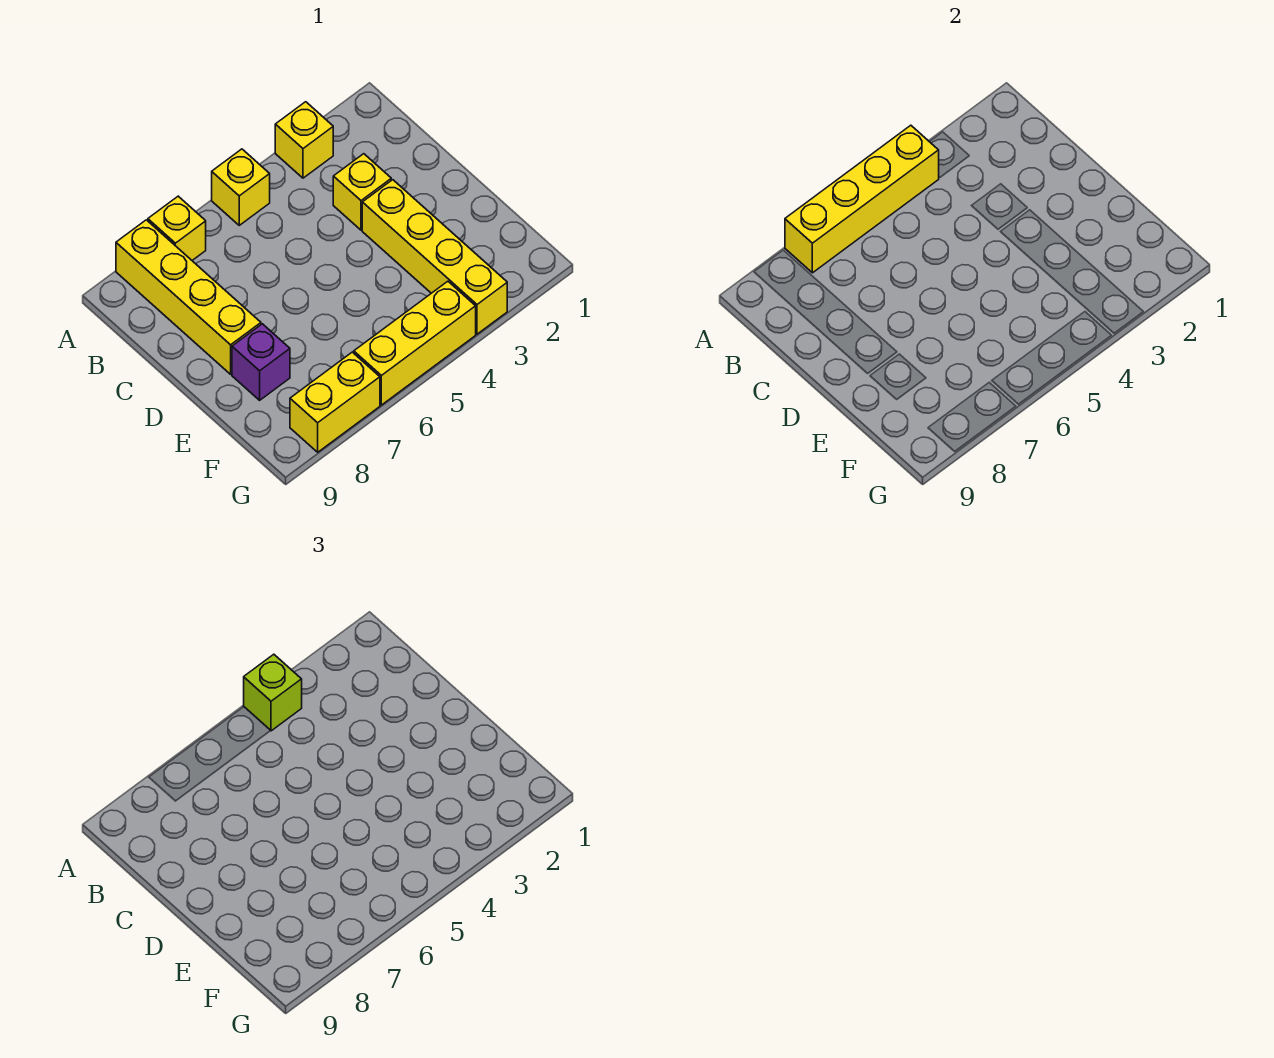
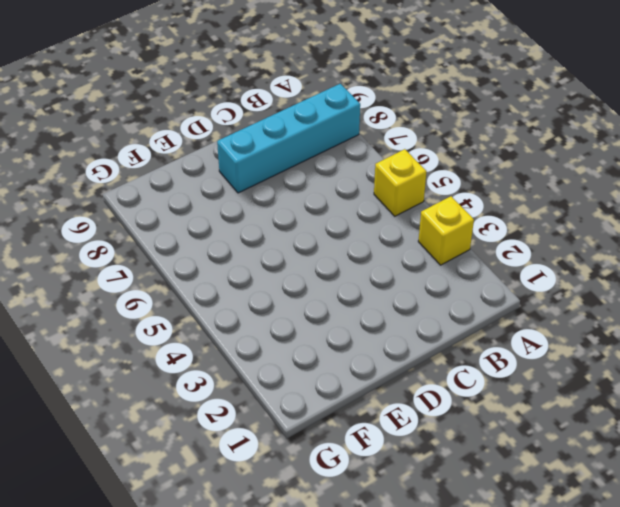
cyan brick A8:D8 level 1 -> yellow brick A8:D8 level 1
none -> yellow brick A7 level 1
none -> yellow brick C3 level 1

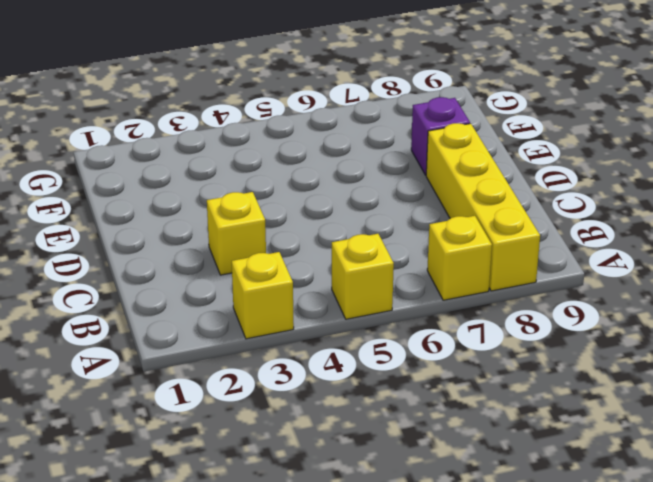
none -> yellow brick D3:G3 level 1
none -> yellow brick G4:G6 level 1

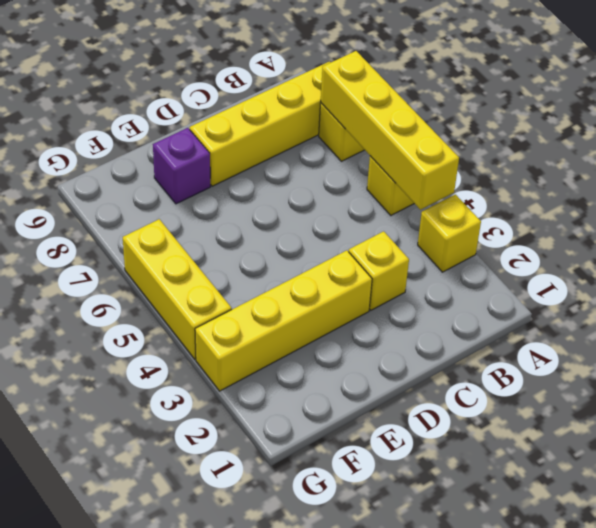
none -> yellow brick G7:G8 level 1
none -> lime brick A4 level 3

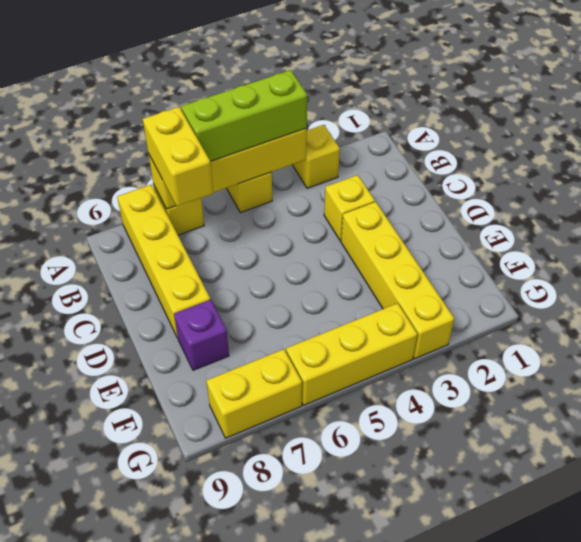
lime brick A4:A6 level 3 -> lime brick A4 level 3
yellow brick A7:B7 level 3 -> none

